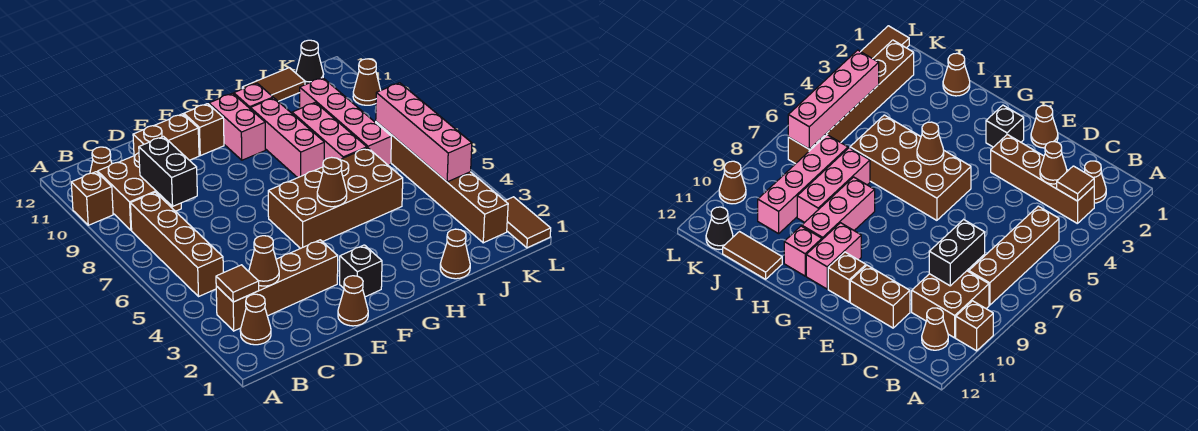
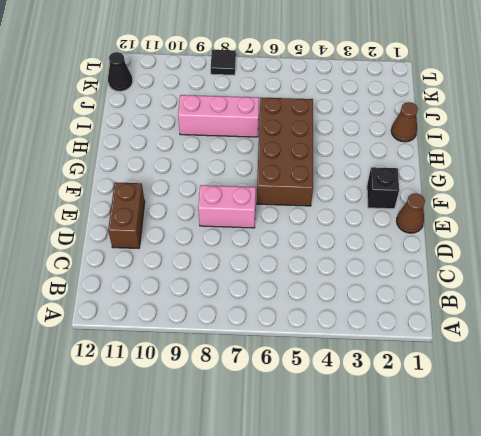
pink brick E7:E8 level 1 -> pink brick G10:G11 level 1
black tile L8 level 1 -> none
none -> brown brick A10 level 1
none -> brown cone B2 level 1
none -> brown brick B3:E3 level 1

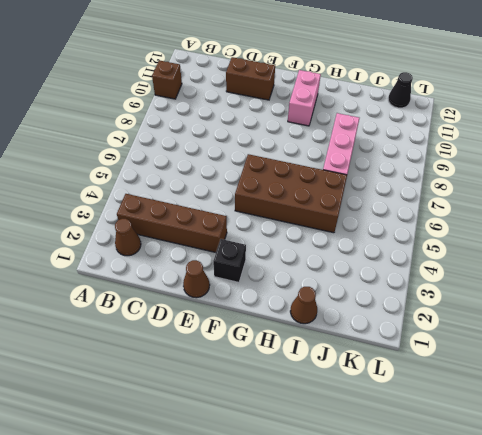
none -> brown brick B5:B8 level 1
none -> brown brick B9:C10 level 1
none -> brown cone B11 level 1

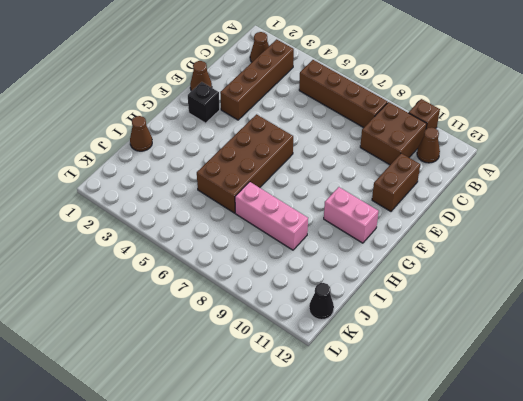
none -> brown brick F11 level 1
none -> pink brick H8:H10 level 1
none -> pink brick H11 level 1

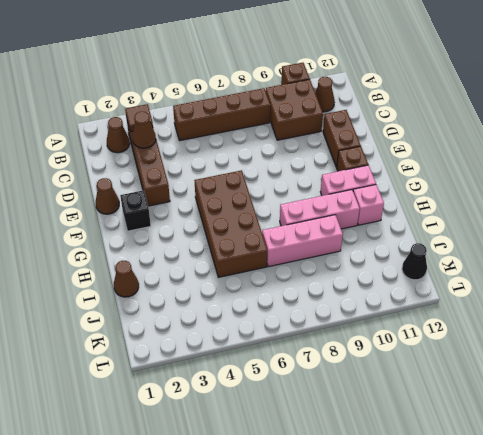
none -> brown tile I12:J12 level 1
none -> pink brick J7:J10 level 1
none -> brown brick K2:K7 level 1

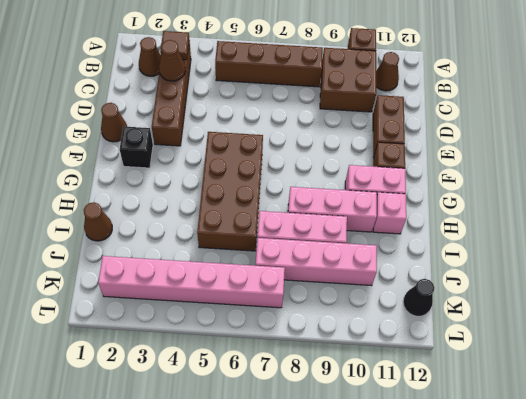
pink brick K2:K7 level 1 -> brown brick K2:K7 level 1
none -> brown tile I12:J12 level 1
none -> brown tile L1:L2 level 1
none -> brown cone L10 level 1

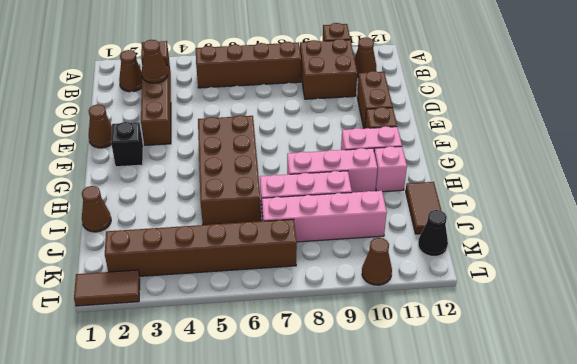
none -> black brick C8:C9 level 2
none -> brown cone G5 level 2
none -> pink brick K4:K7 level 2

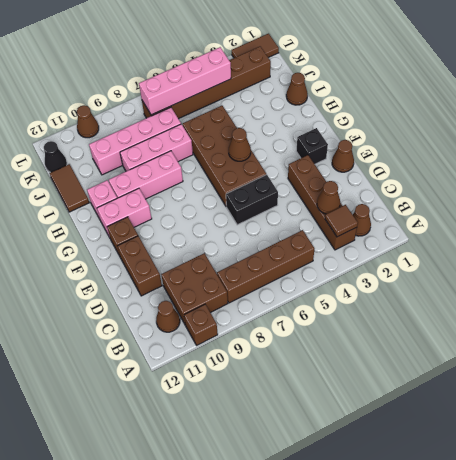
black brick E5:E6 level 1 -> black brick C8:C9 level 2

